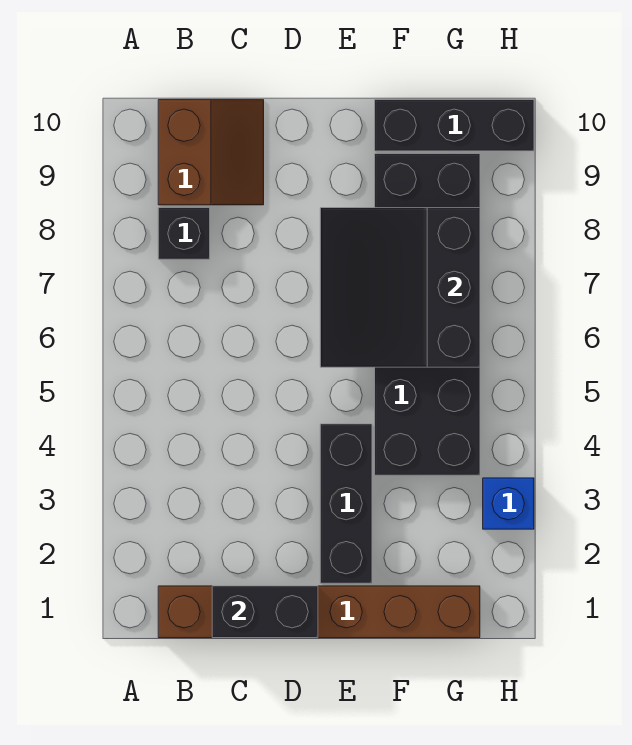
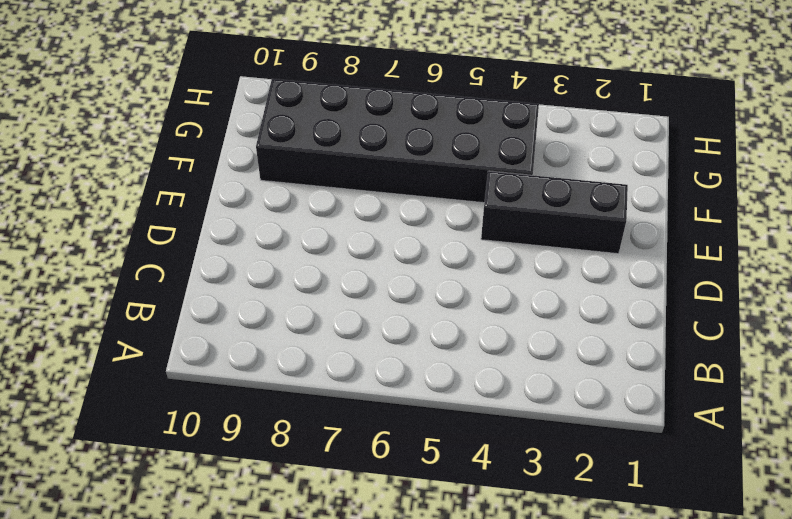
none -> brown brick B1:G1 level 1
none -> black brick B8 level 1

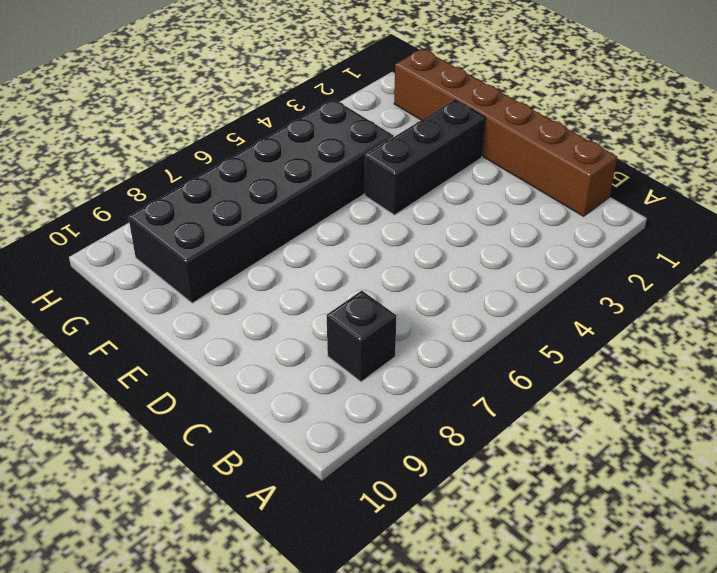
none -> brown slope B9:C10 level 1 top B
none -> black brick F10:H10 level 1

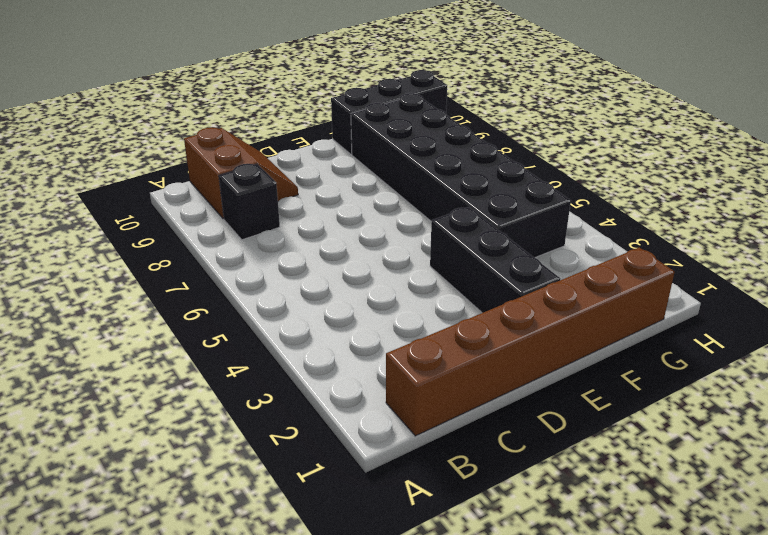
none -> blue brick H3 level 1
none -> black brick C1:D1 level 2

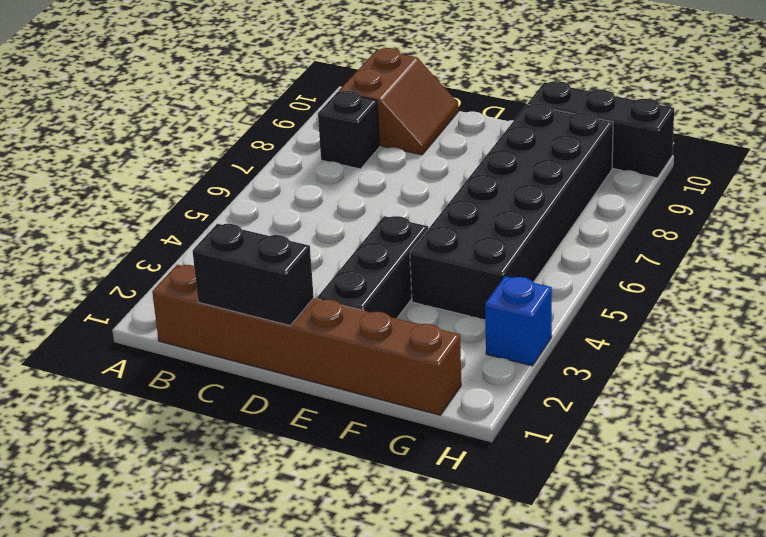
none -> black slope E6:G8 level 2 top G

